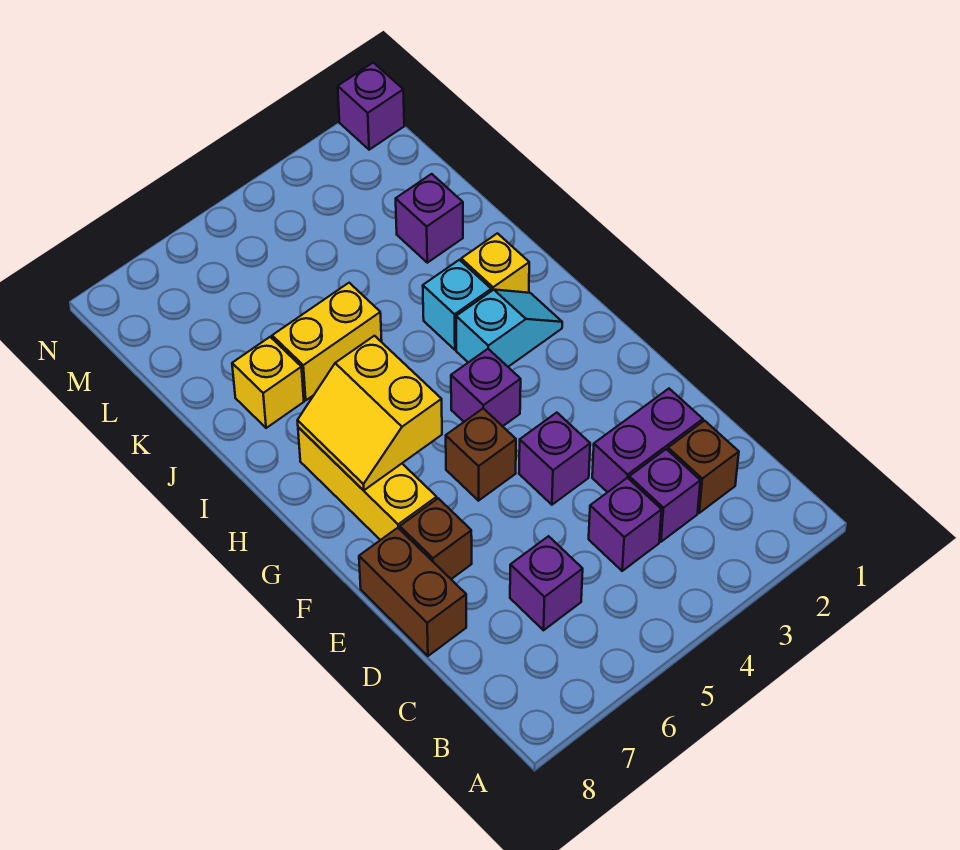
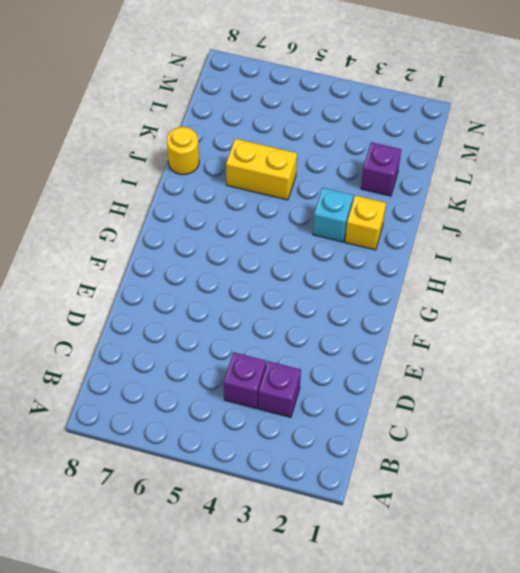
yellow round brick J8 level 1 -> none
none -> brown brick C2 level 1
none -> purple brick C6 level 1
none -> purple brick D2:D3 level 1

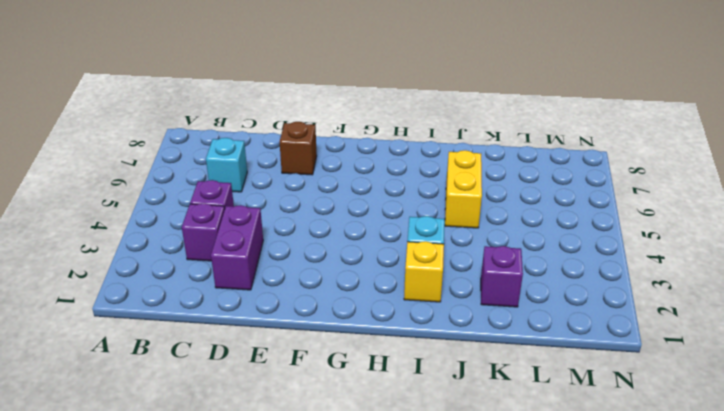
cyan brick C6 level 1 -> purple brick C6 level 1
none -> brown brick C2 level 1
none -> brown brick D8:E8 level 1
none -> purple brick E4 level 1

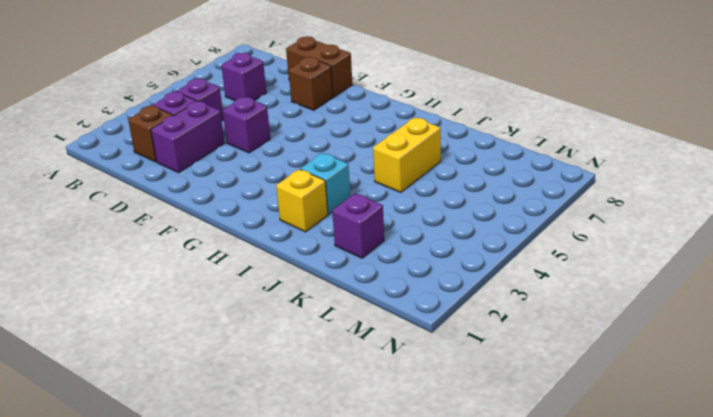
none -> brown brick F5 level 1
none -> yellow brick F7:H7 level 1
none -> purple brick G4 level 1

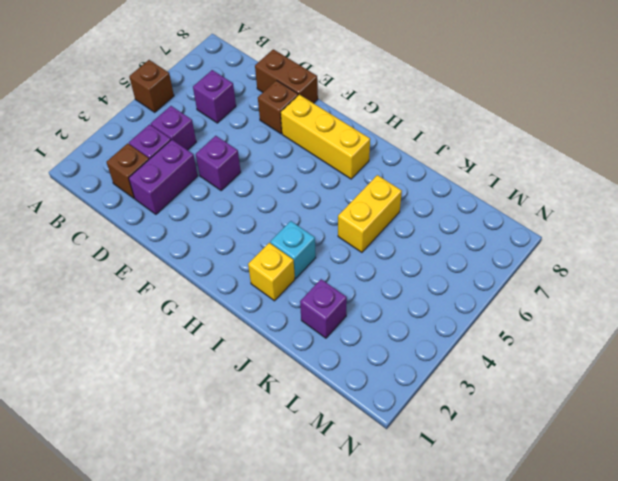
brown brick A5 level 1 -> brown brick F5 level 1
none -> purple brick G4 level 1
none -> cyan slope H2:H3 level 1 top 3
none -> yellow brick J7 level 1

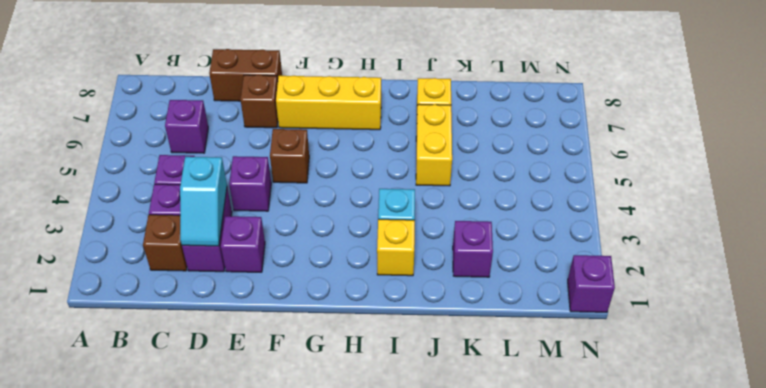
cyan slope D2:D3 level 2 top 3 -> cyan slope H2:H3 level 1 top 3
purple brick E2 level 1 -> purple brick G4 level 1
none -> yellow slope G6:H7 level 2 top 6

